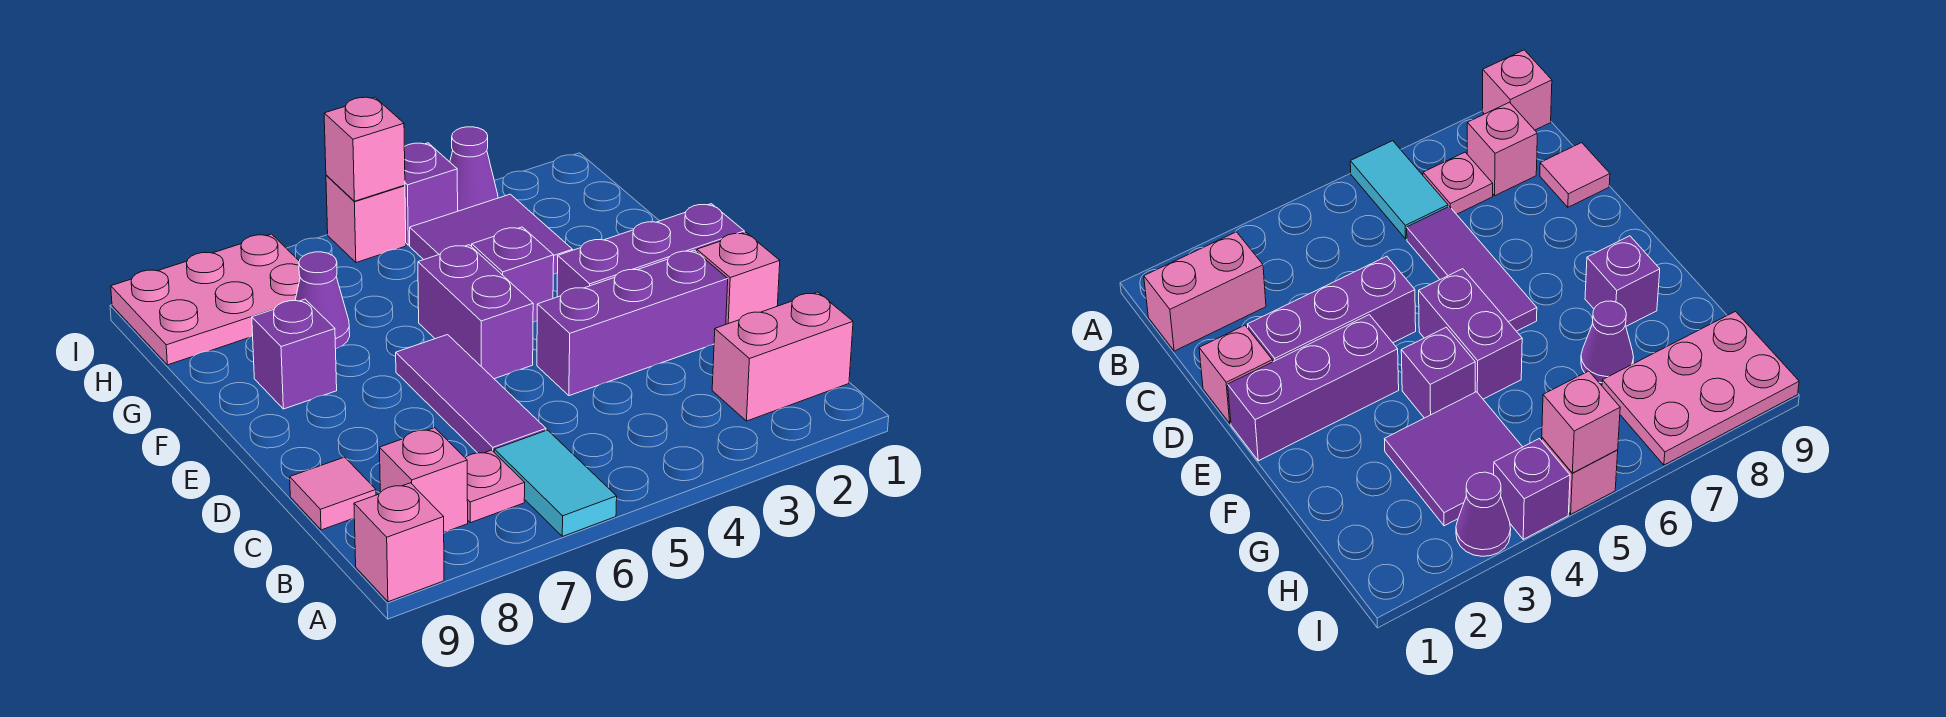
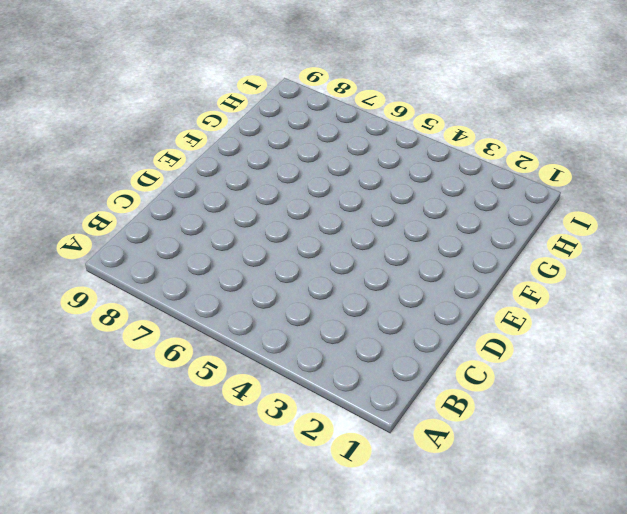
none -> cyan tile A6:B6 level 1
none -> pink brick A9 level 1
none -> pink brick B1:B2 level 1

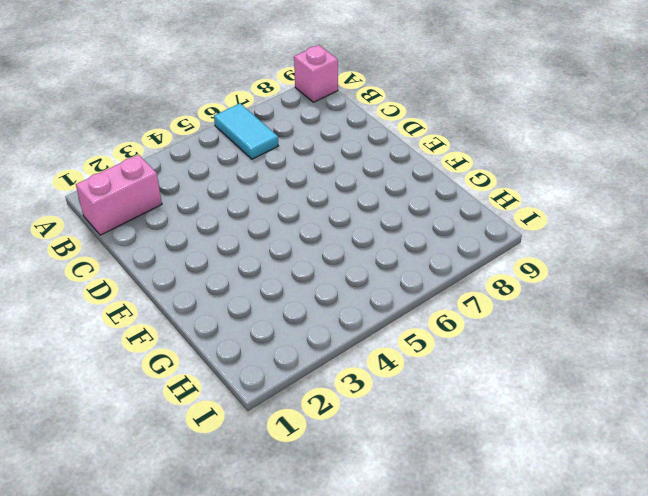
none -> pink plate B7 level 1
none -> pink brick B8 level 1
none -> purple tile C6:E6 level 1

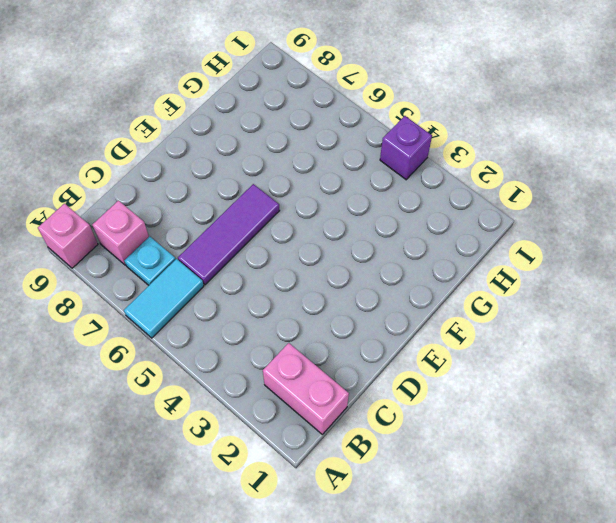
cyan plate B7 level 1 -> pink plate B7 level 1
none -> pink tile C9 level 1
none -> pink brick D1 level 1
none -> purple brick D2:D4 level 1

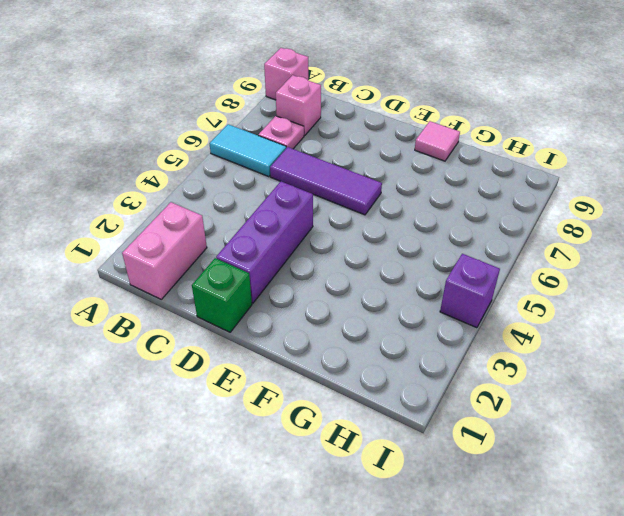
green brick D1 level 1 -> pink brick D1 level 1
pink tile F9 level 1 -> pink tile C9 level 1
none -> purple brick E1:E3 level 1
none -> purple brick E5:F5 level 1
none -> purple brick F4 level 1

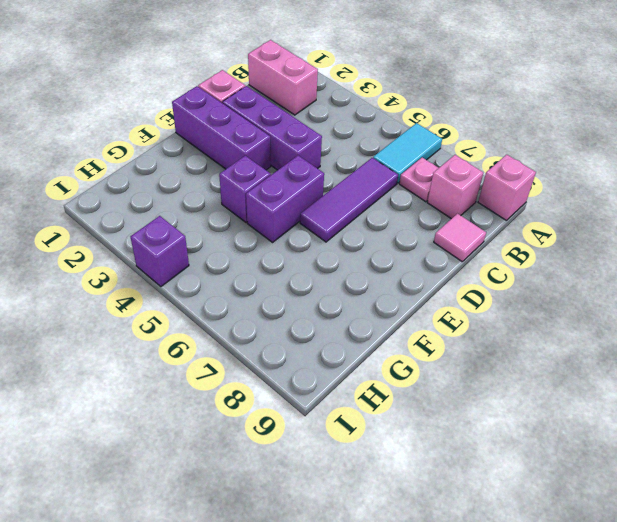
none -> purple brick F8 level 1
none -> purple tile G3:H4 level 1
none -> purple cone G7 level 1

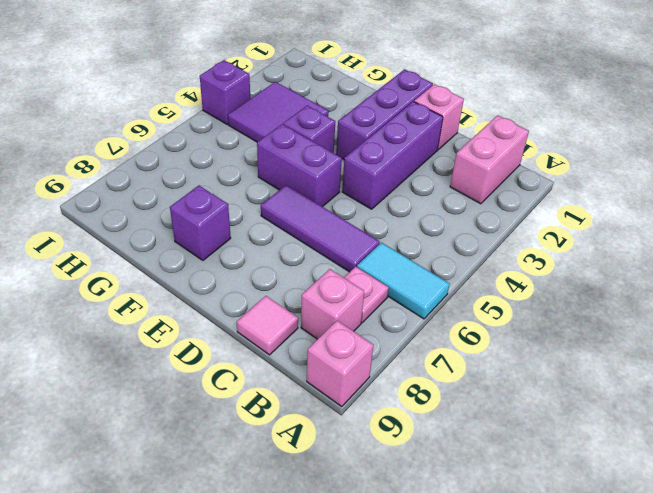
none -> purple cone G7 level 1
none -> pink plate H7:I9 level 1
none -> purple cone I3 level 1

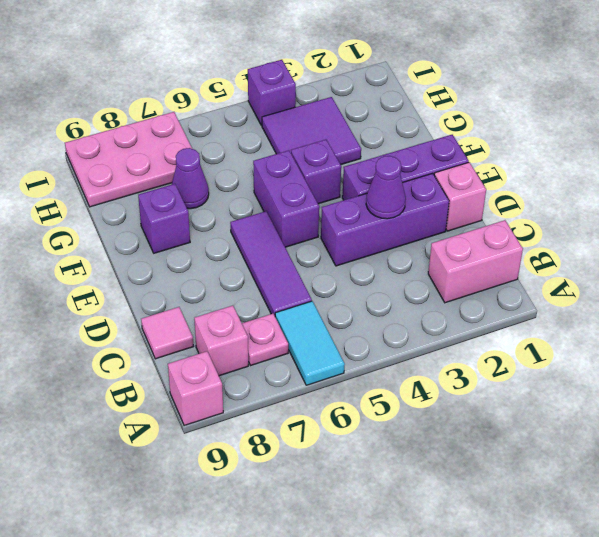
purple cone D3 level 2 -> purple cone I3 level 1
none -> pink brick I5 level 1
none -> pink brick I5 level 2

